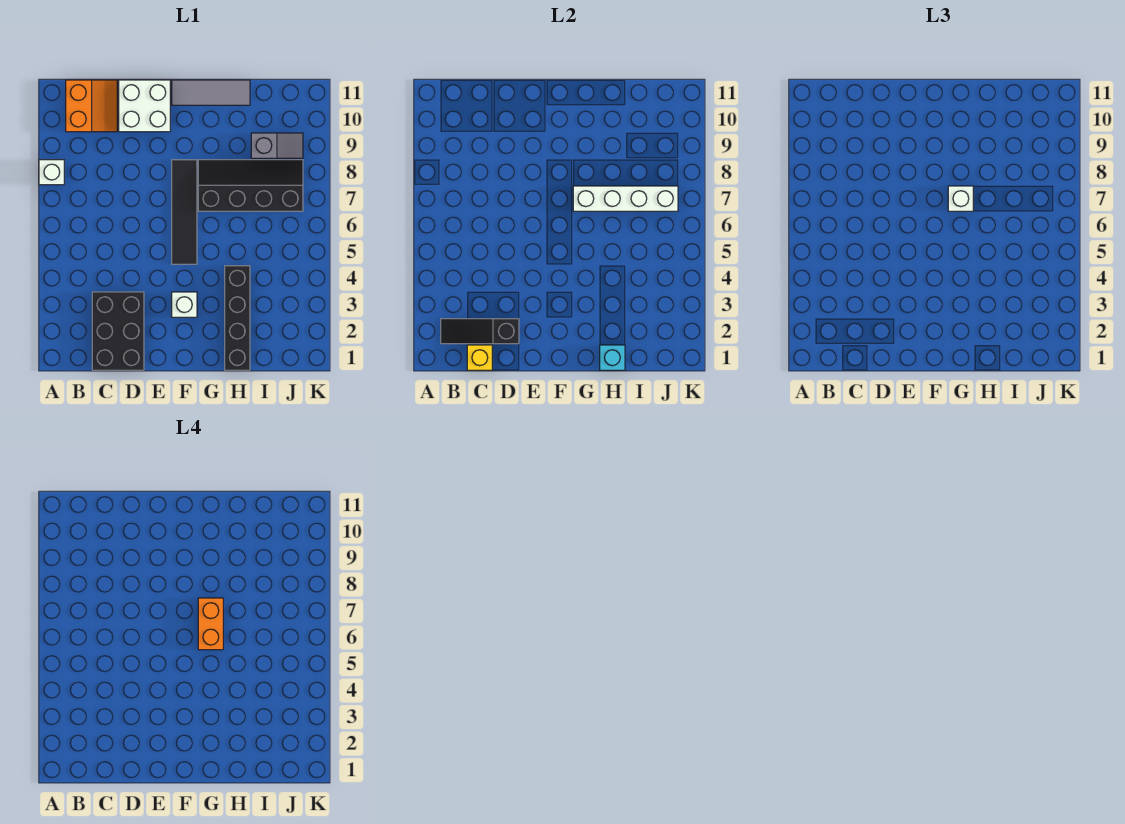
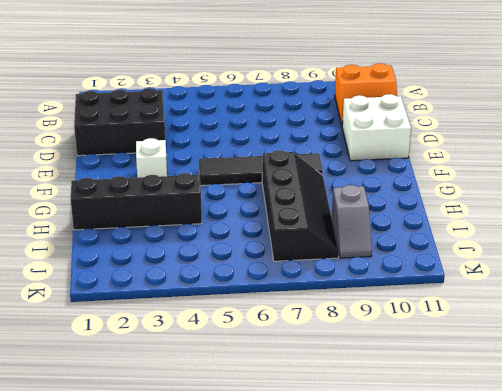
none -> white brick A8 level 1
none -> grey tile F11:H11 level 1
none -> black slope B2:D2 level 2 top D

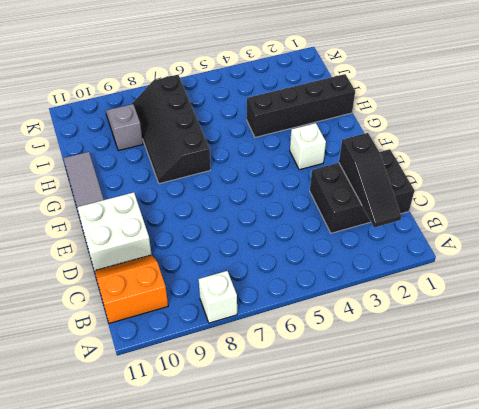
none -> black tile F5:F8 level 1
none -> yellow brick C1 level 2
none -> white brick G7:J7 level 2

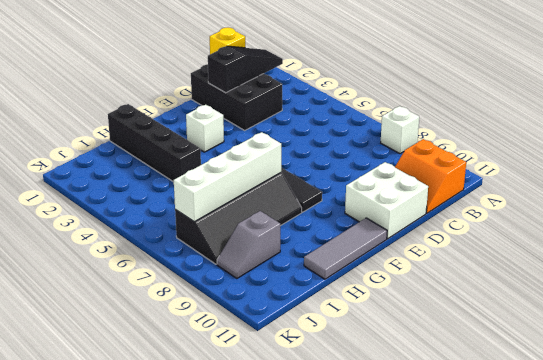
none -> cyan brick H1 level 2
none -> white brick G7 level 3
none -> orange brick G6:G7 level 4

